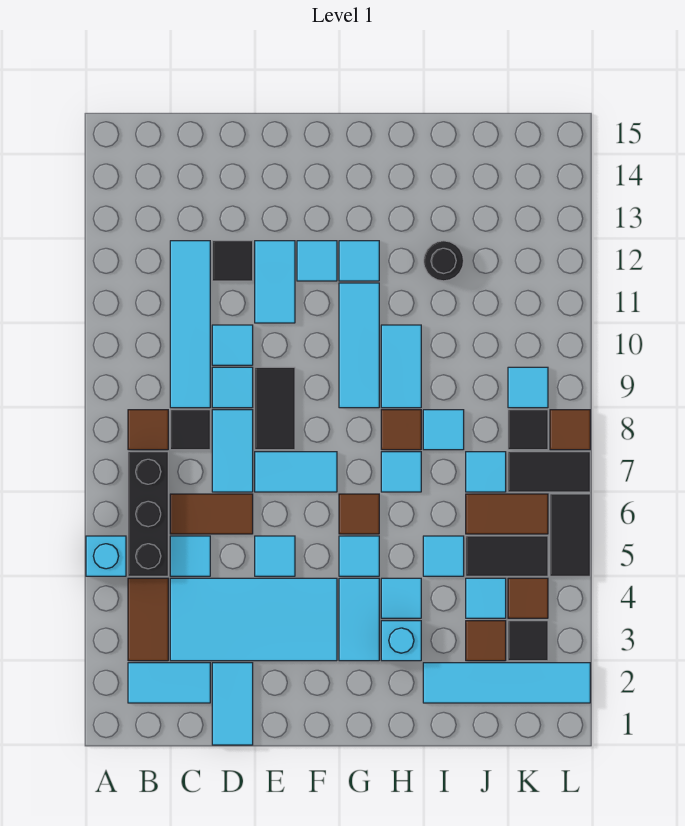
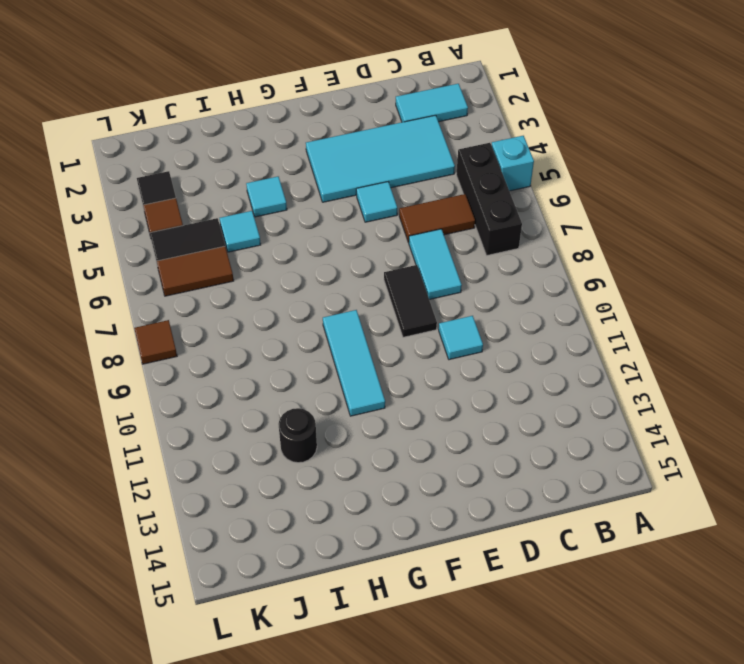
none -> brown tile B3:B4 level 1
none -> brown tile B8 level 1
none -> cyan tile C5 level 1
none -> black tile C8 level 1

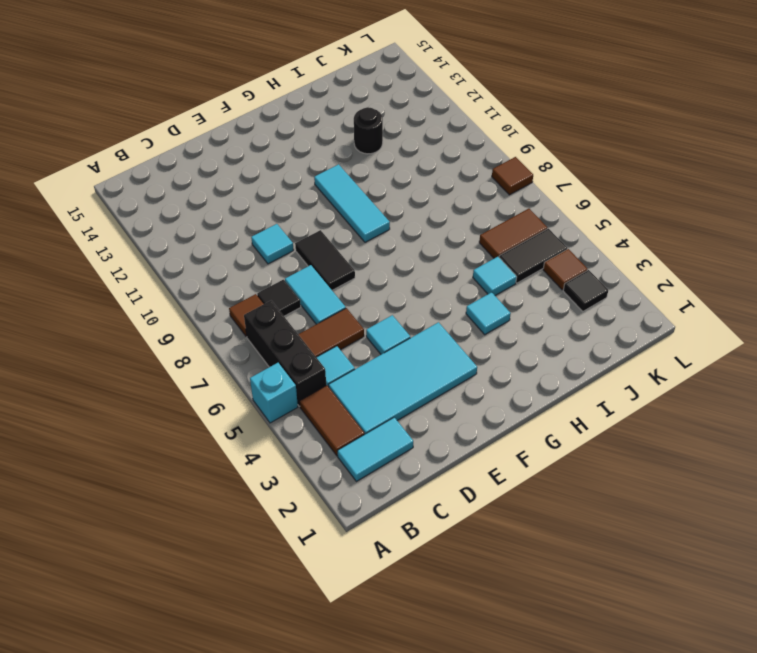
none -> cyan tile C9:C12 level 1
none -> cyan tile D1:D2 level 1
none -> cyan tile D9 level 1
none -> black tile D12 level 1

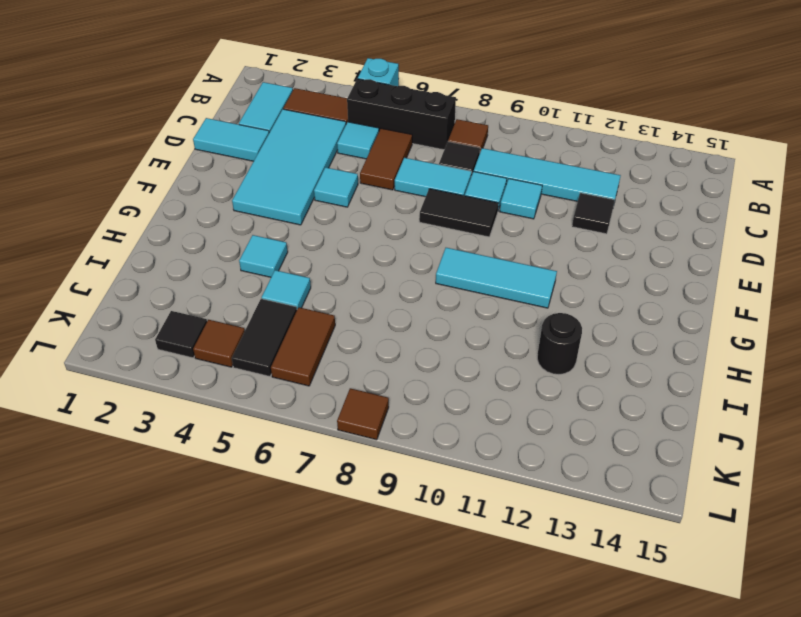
none -> cyan tile E7:F7 level 1
none -> cyan tile E11:E12 level 1
none -> cyan tile F12 level 1
none -> cyan tile G3:G4 level 1

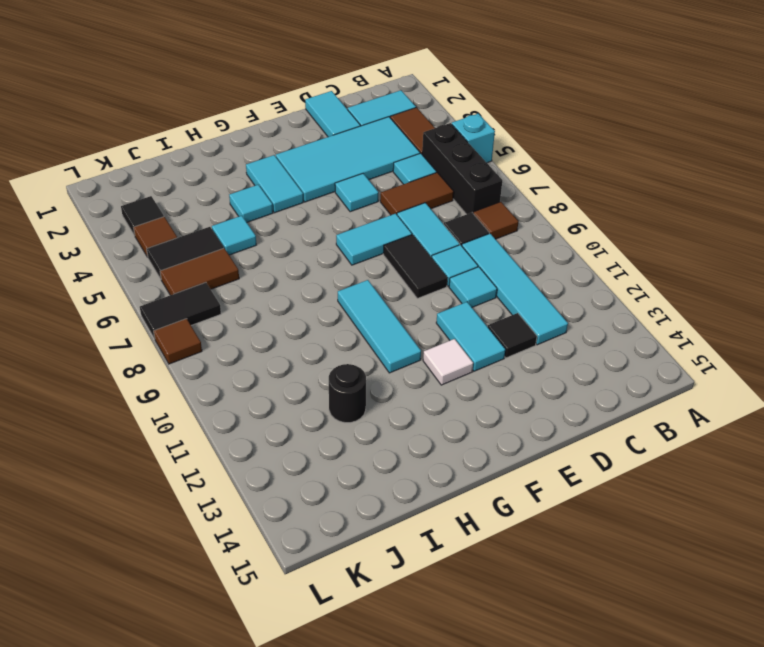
white tile F12 level 1 -> cyan tile F12 level 1
none -> cyan tile G5 level 1
none -> brown tile G6 level 1
none -> cyan tile G12 level 1
none -> cyan brick H3 level 1

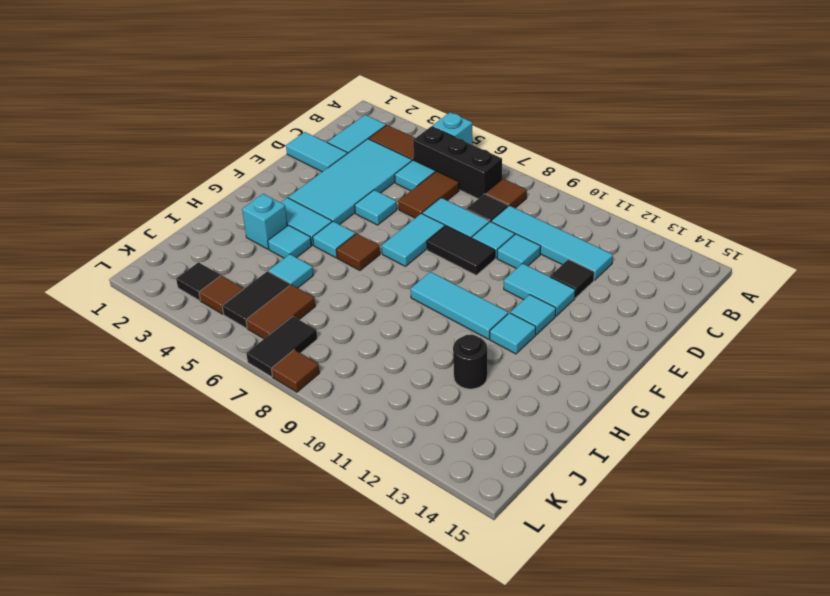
none -> cyan tile H7 level 1
none -> brown tile H8 level 1
none -> cyan tile H9:H10 level 1
none -> cyan tile I2:L2 level 1

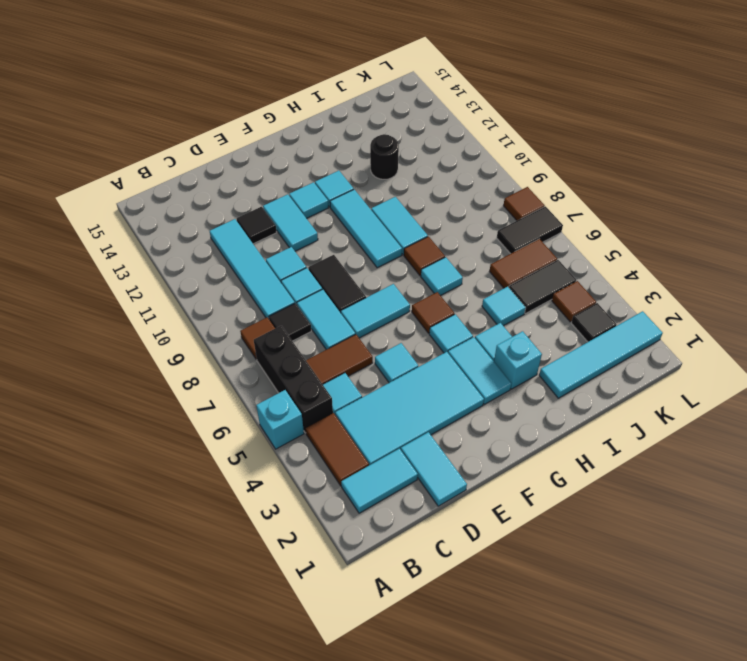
none -> cyan tile I8 level 1
none -> brown tile J3 level 1
none -> cyan tile J4 level 1
none -> cyan tile J7 level 1

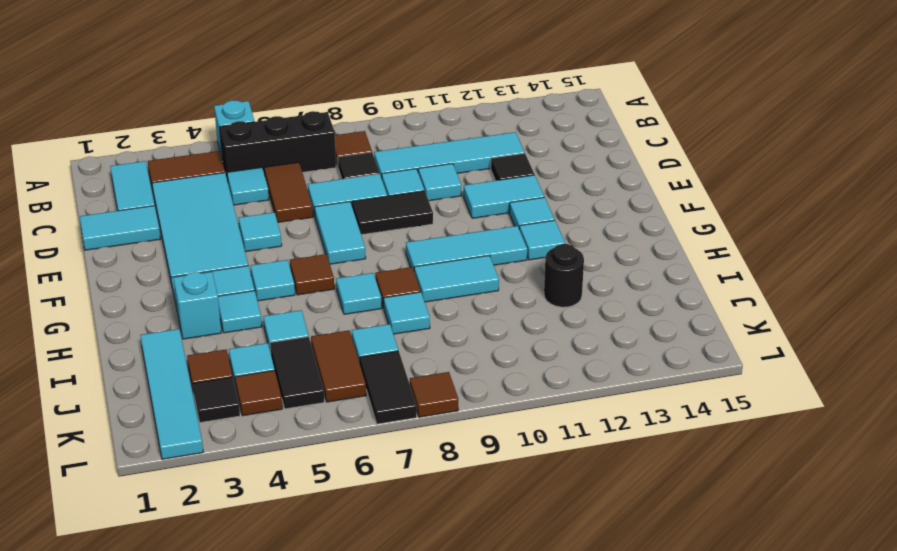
none -> black tile K8 level 1
none -> cyan tile K9 level 1
none -> black tile L5:L6 level 1

